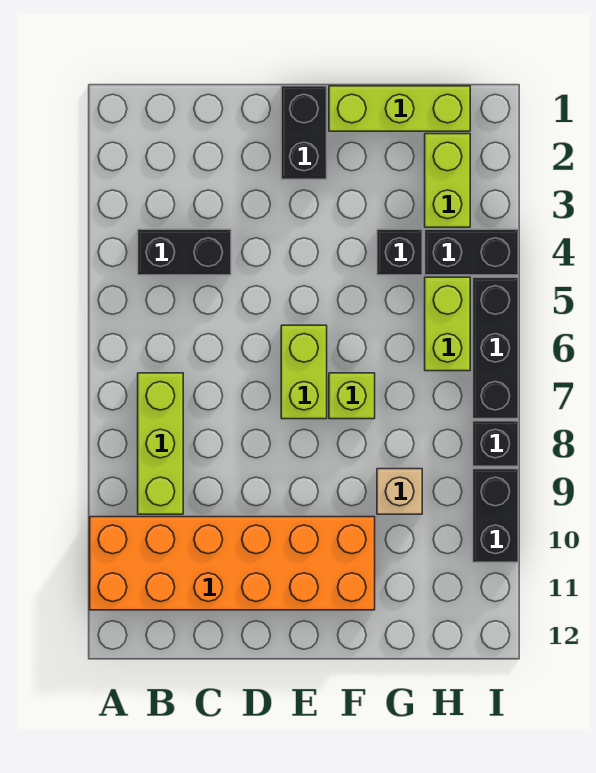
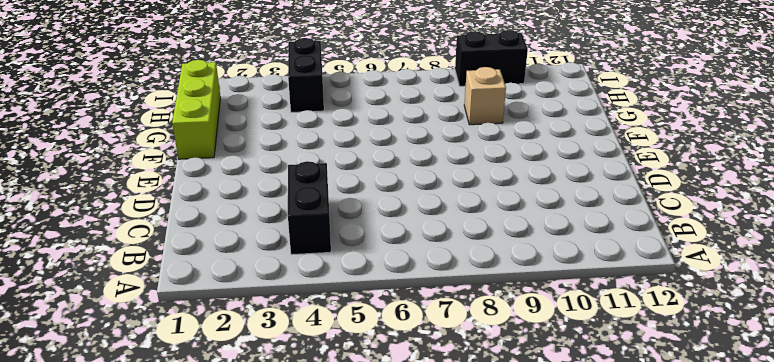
none -> orange brick A10:F11 level 1
none -> lime brick B7:B9 level 1
none -> black brick E1:E2 level 1

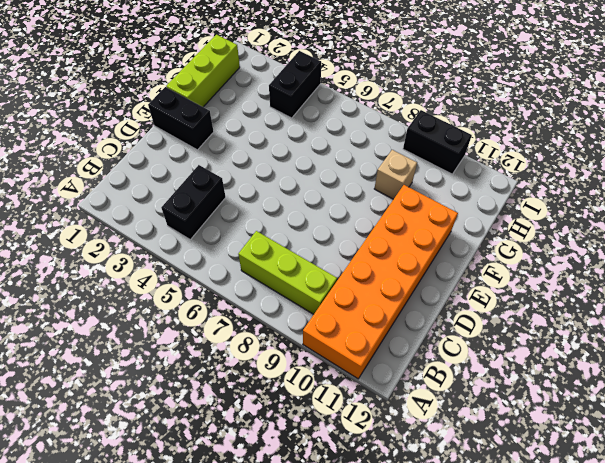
none -> lime brick E6:E7 level 1
none -> lime brick F7 level 1
none -> black brick G4 level 1

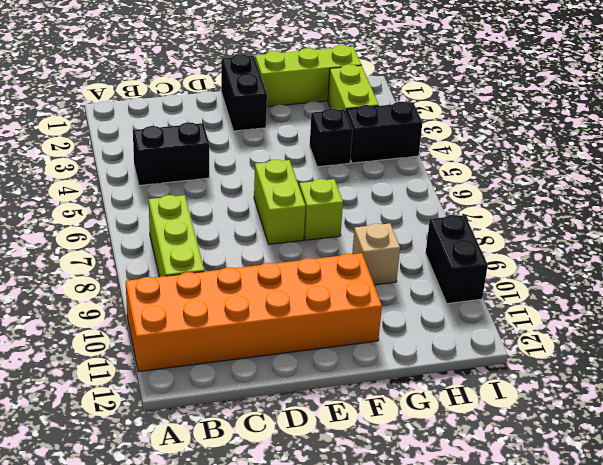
none -> lime brick H5:H6 level 1
none -> black brick I5:I7 level 1
none -> black brick I8 level 1

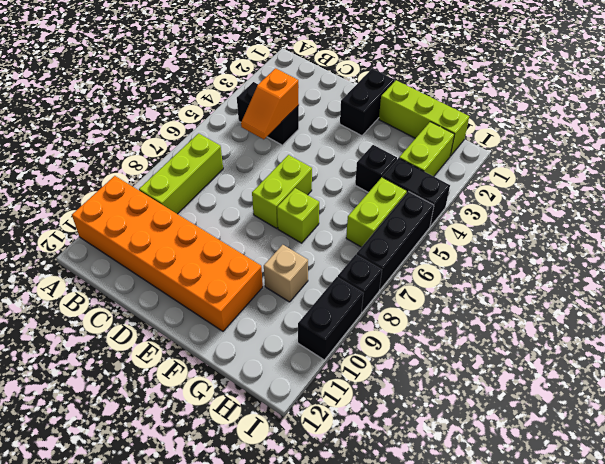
orange slope C4:C5 level 2 top 4 -> none

